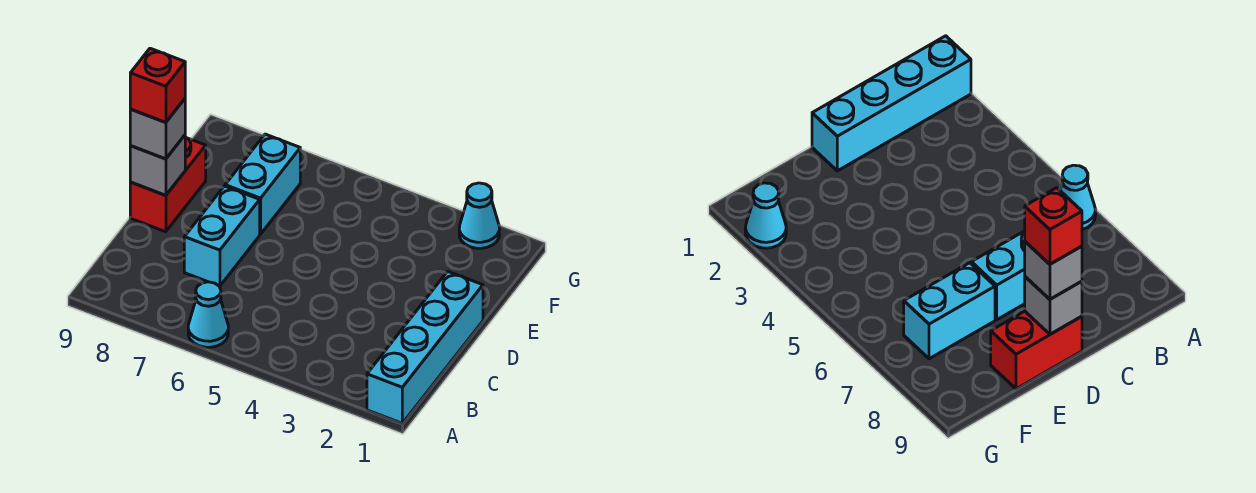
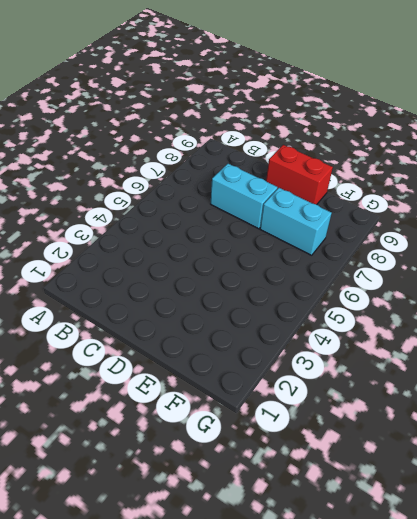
none -> cyan brick A1:D1 level 1
none -> cyan cone A6 level 1

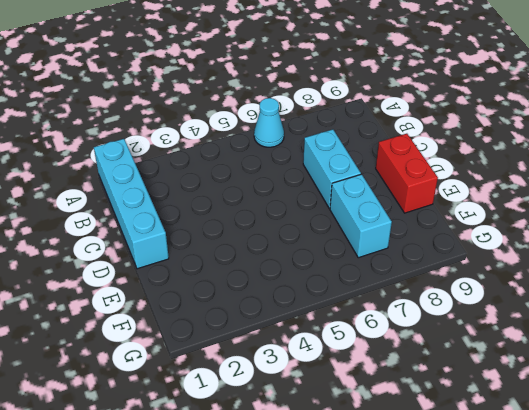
none -> cyan cone G2 level 1
none -> grey brick D9 level 2

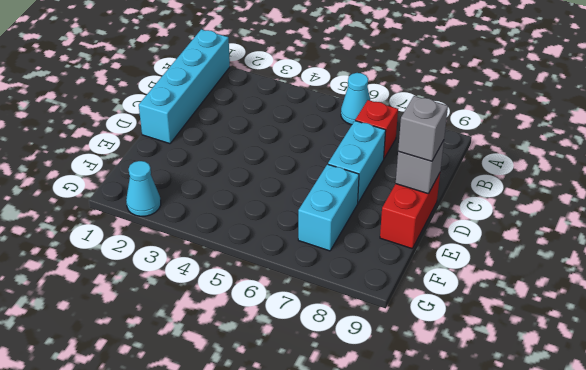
red brick B7 level 1 -> red brick D9 level 4

